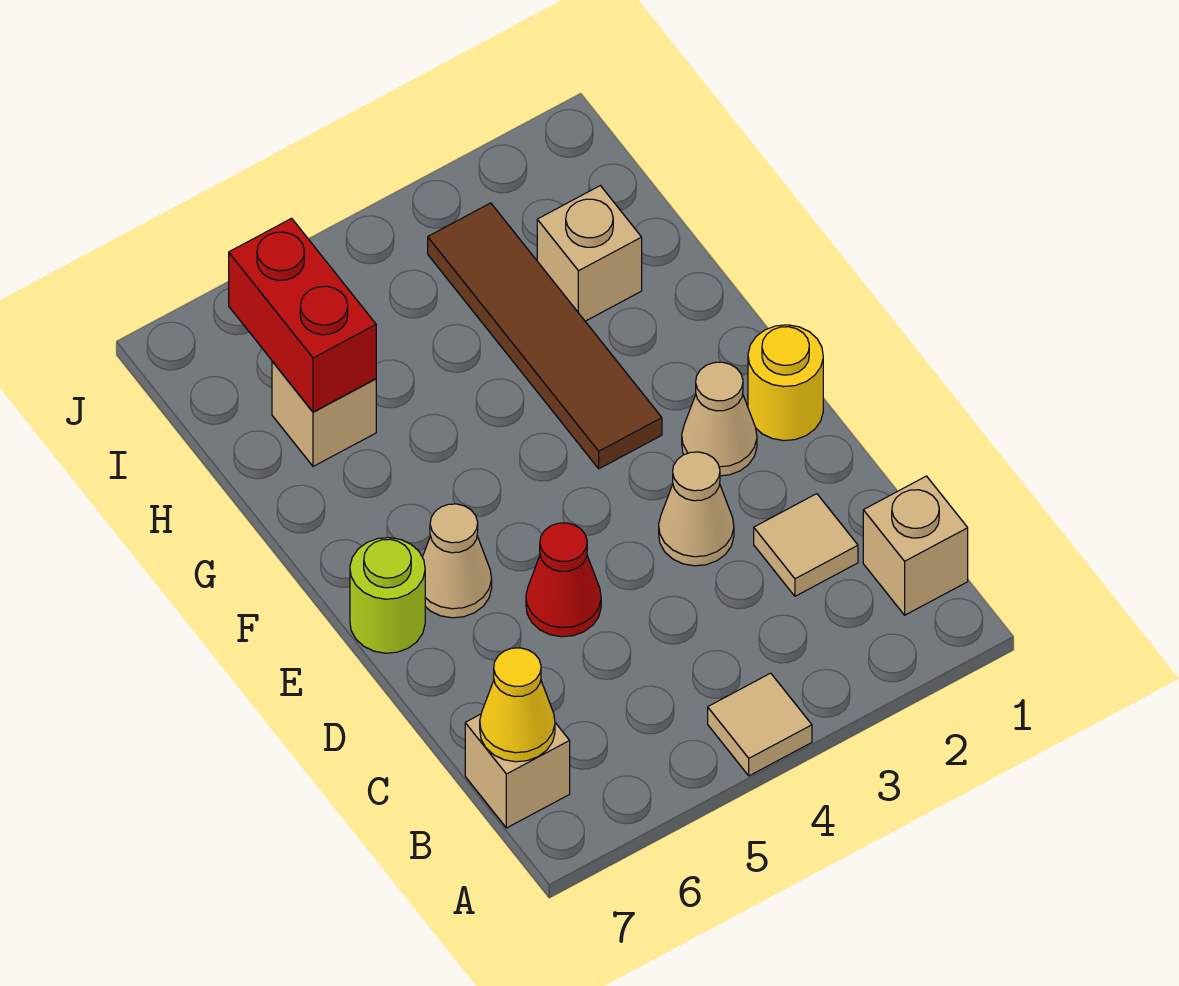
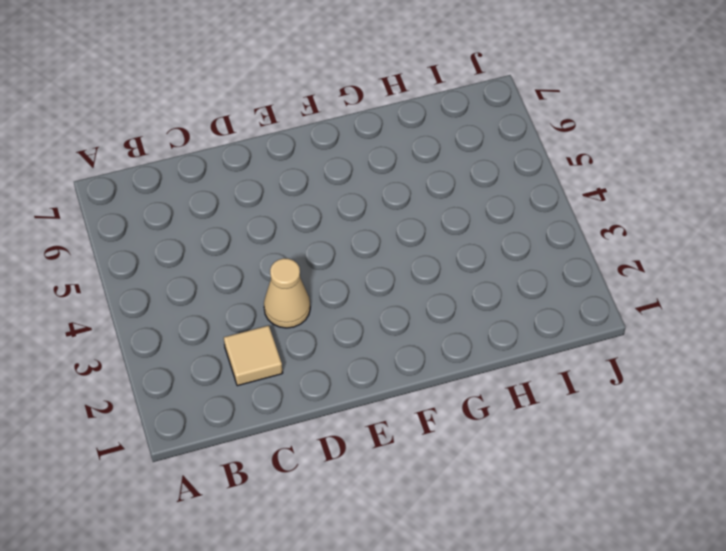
none -> tan tile A4 level 1
none -> tan brick B1 level 1
none -> tan brick B7 level 1

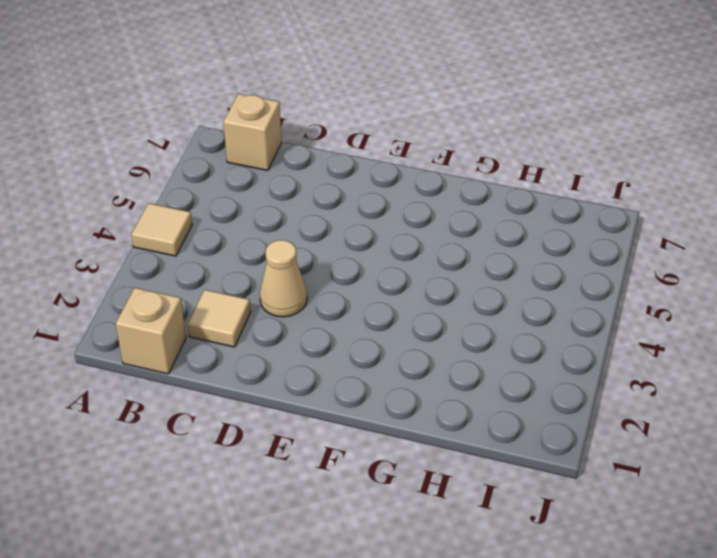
none -> red cone D5 level 1
none -> yellow round brick E1 level 1
none -> tan cone E2 level 1

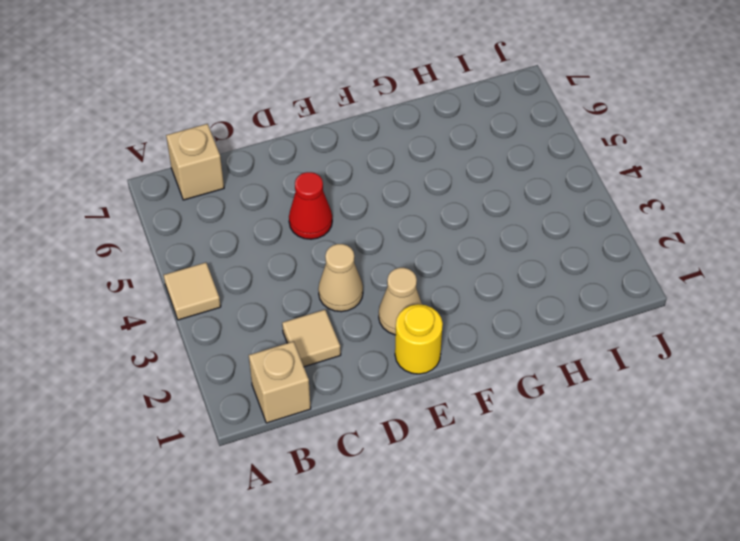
none -> tan cone E6 level 1
none -> lime round brick E7 level 1
none -> brown tile F3:I3 level 1

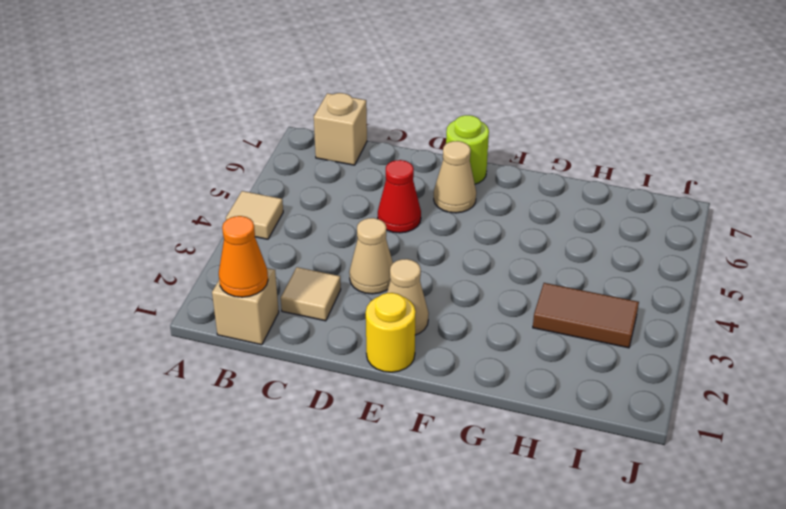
orange cone B1 level 2 -> none
brown tile H3:I3 level 1 -> brown tile F3:I3 level 1
none -> tan brick H2 level 1
none -> tan brick H6 level 1
none -> yellow cone B7 level 2

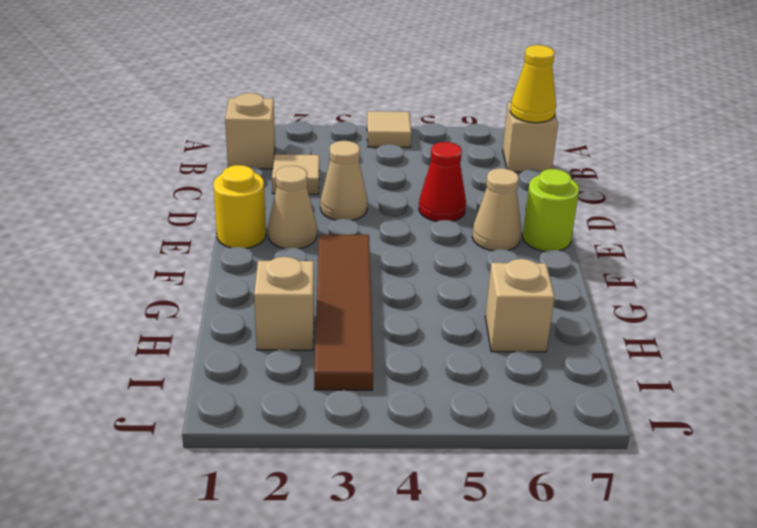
none -> red brick H6:I6 level 2

